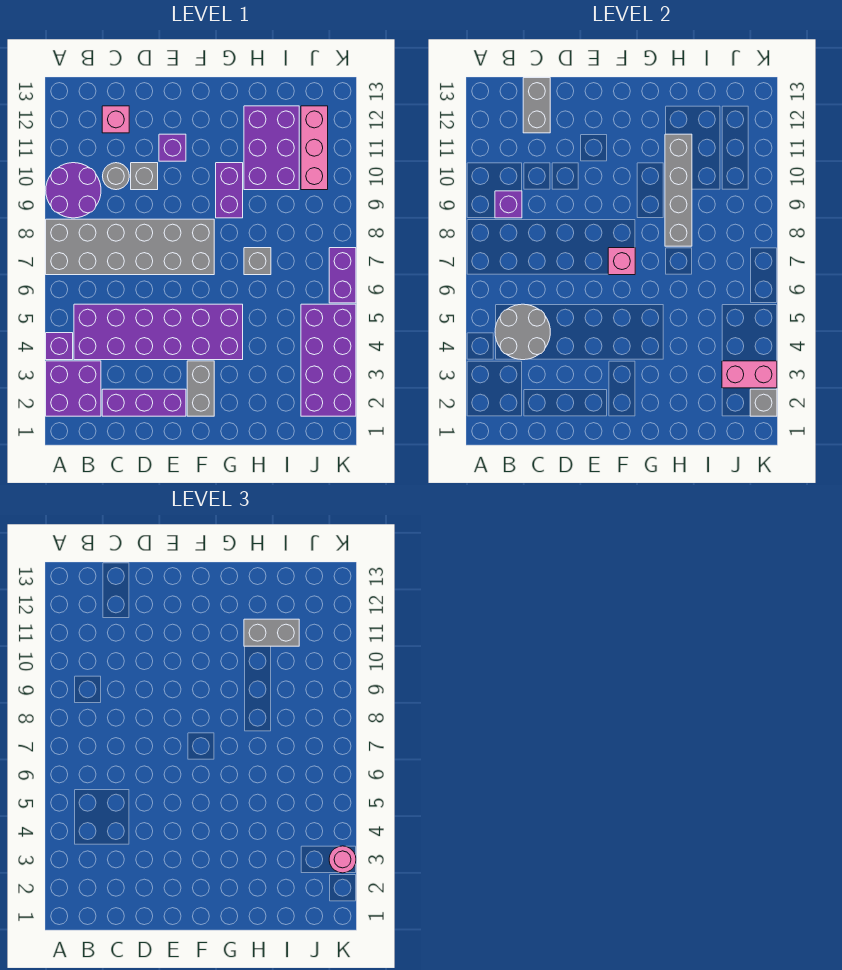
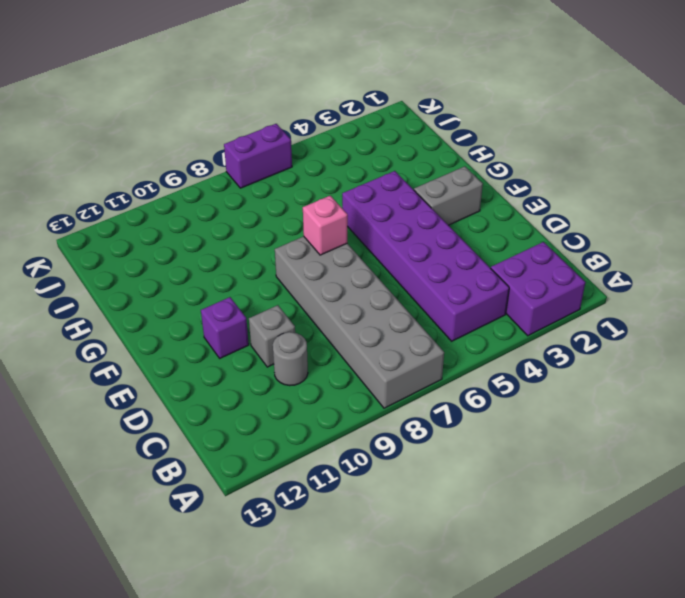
none -> purple brick A4 level 1
none -> purple round brick A9:B10 level 1
none -> purple brick C2:E2 level 1

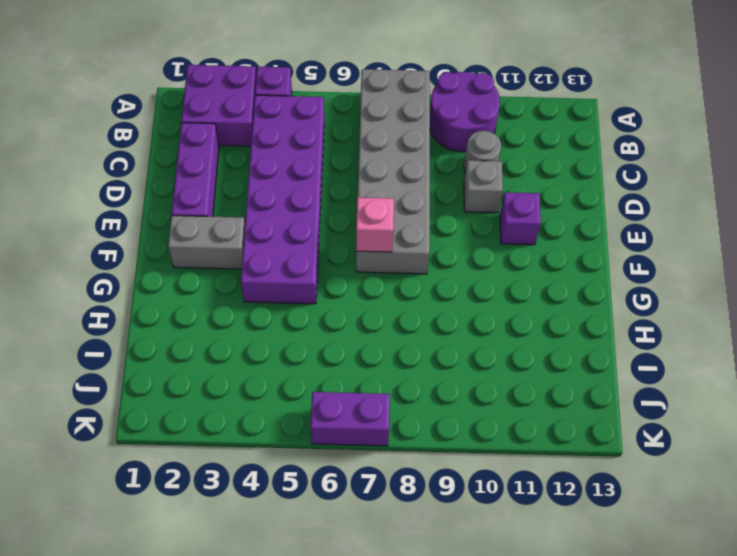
none -> pink brick C12 level 1
none -> purple brick G9:G10 level 1
none -> grey brick H7 level 1

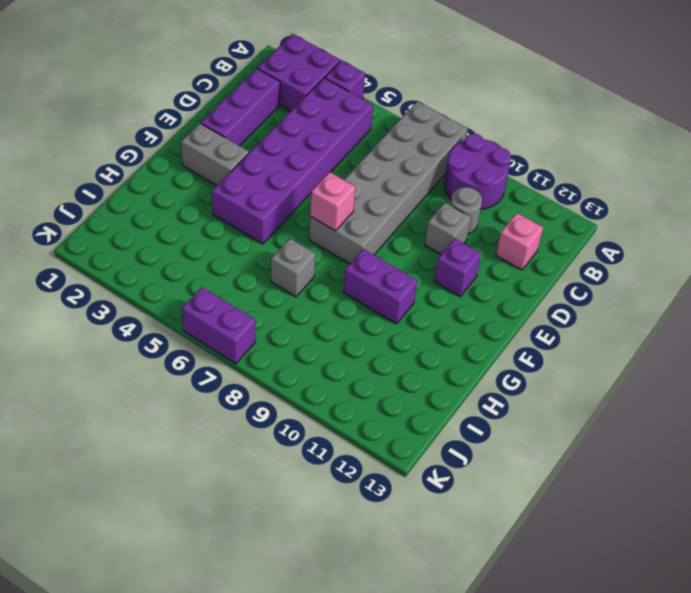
none -> purple brick H10:I12 level 1
none -> purple brick J2:K5 level 1
none -> pink brick J10:J12 level 1

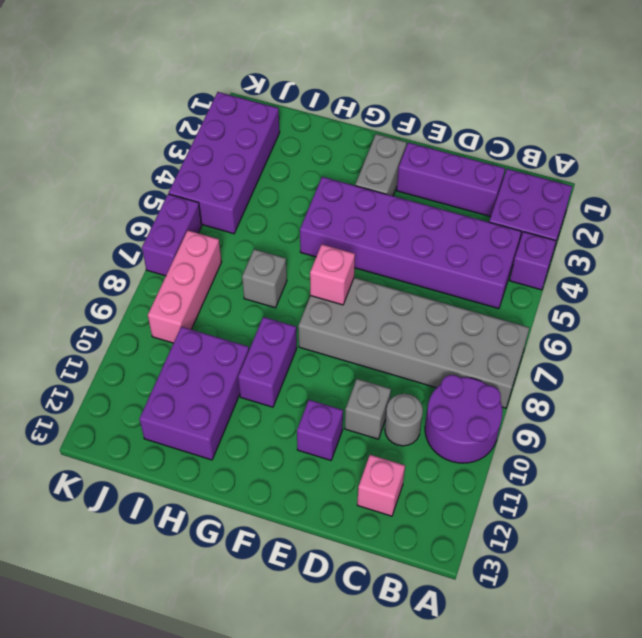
pink brick J7:J9 level 1 -> pink brick J10:J12 level 1
none -> grey round brick B4:C5 level 2
none -> purple brick B9 level 2
none -> grey brick C12:C13 level 2

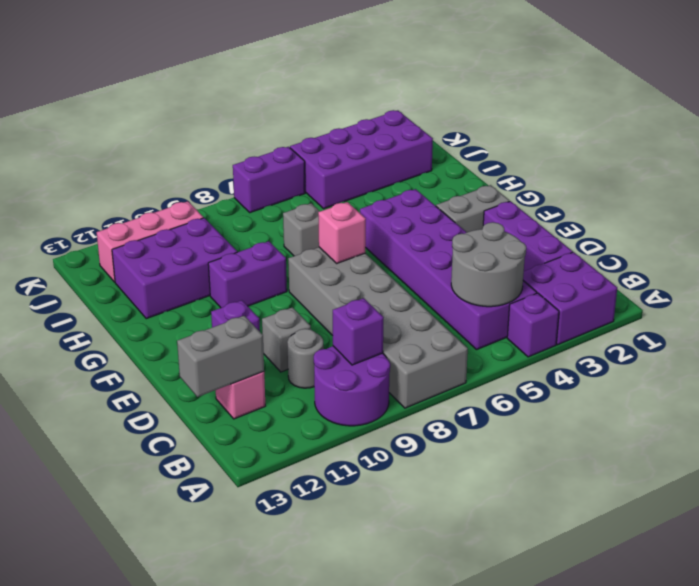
none -> grey brick H8:H11 level 2
none -> pink brick J3:K3 level 2
none -> grey brick K2 level 2

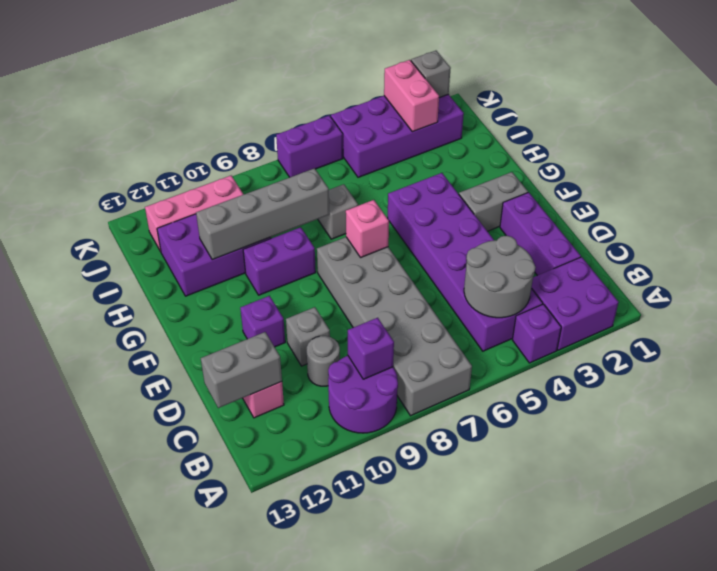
none -> grey brick H11:I11 level 3
none -> pink round brick K3 level 3

